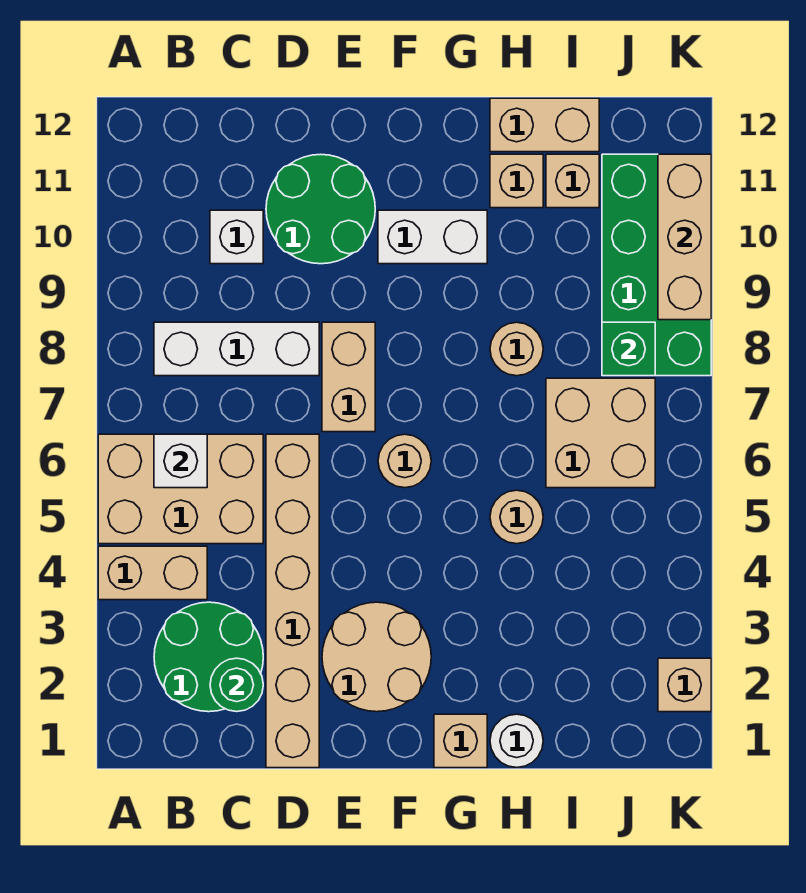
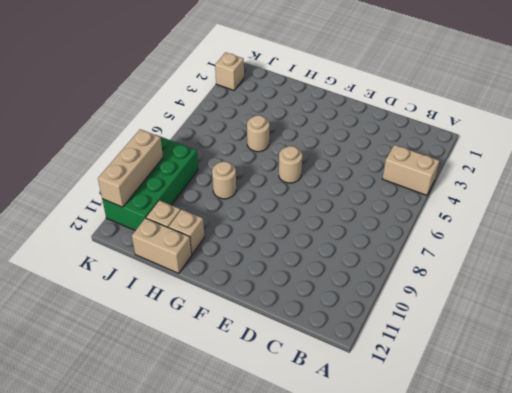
none -> tan brick A5:C6 level 1
none -> green round brick B2:C3 level 1
none -> white brick B8:D8 level 1

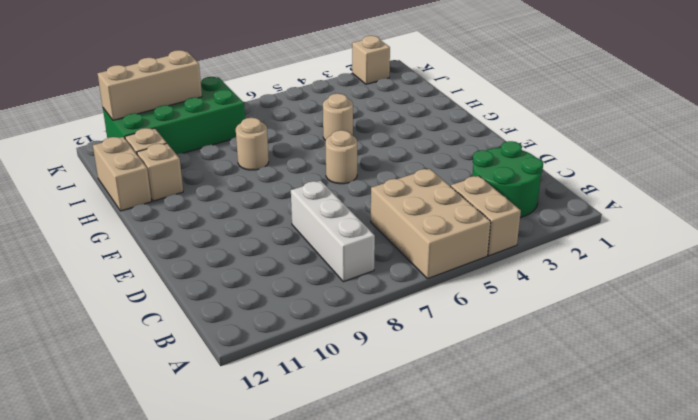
none -> white brick C10 level 1
none -> tan brick D1:D6 level 1
none -> green round brick D10:E11 level 1

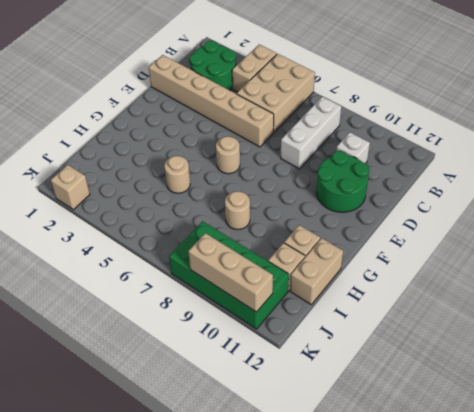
none -> tan round brick E2:F3 level 1
none -> tan brick E7:E8 level 1
none -> white brick F10:G10 level 1

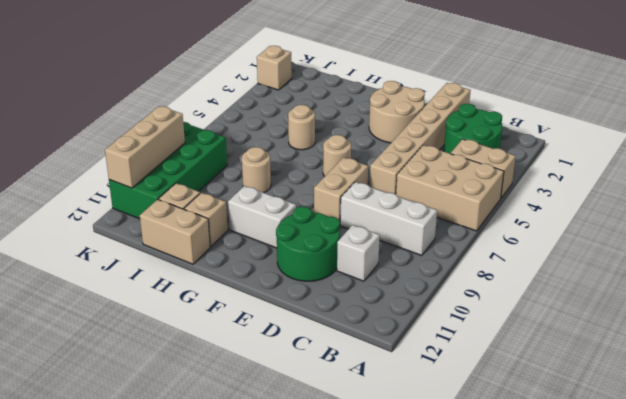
none -> tan brick G1 level 1
none -> white round brick H1 level 1
none -> tan brick I6:J7 level 1

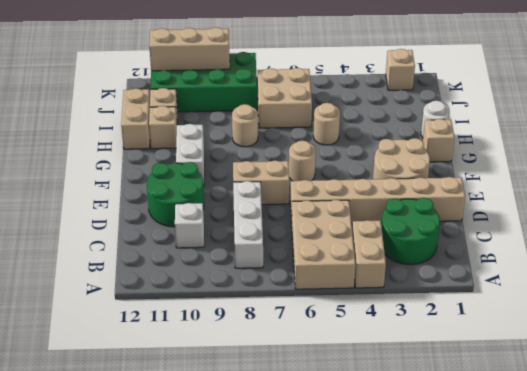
none -> white brick B6 level 2
none -> green round brick C2 level 2
none -> green brick J8 level 2

